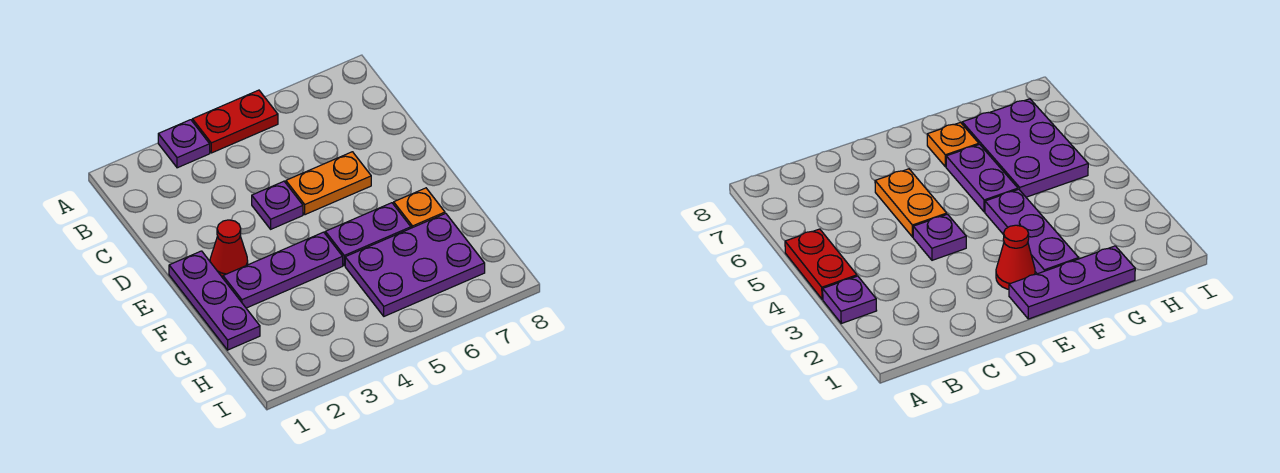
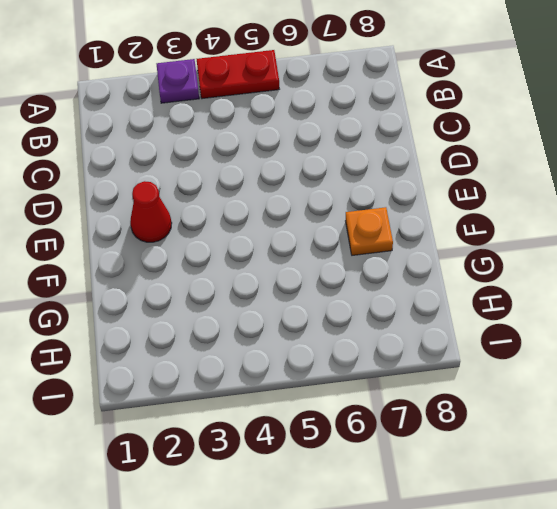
none -> purple plate D4 level 1
none -> orange plate D5:D6 level 1

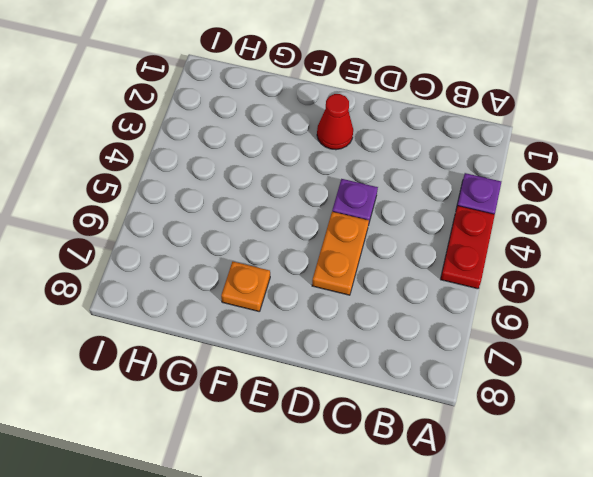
none -> purple plate E1:G1 level 1
none -> purple plate F2:F4 level 1

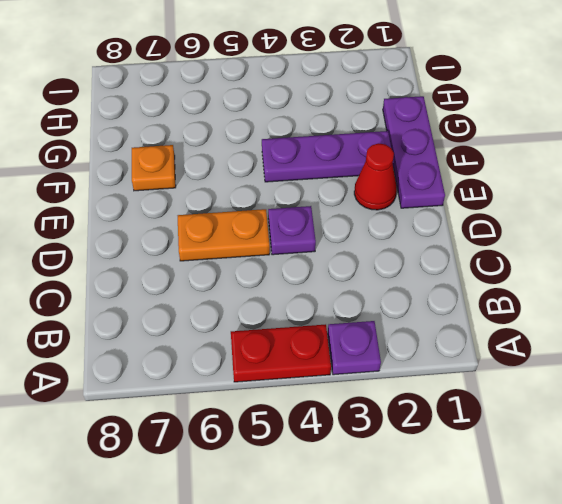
none -> purple plate F5:F6 level 1
none -> purple plate G5:H7 level 1

